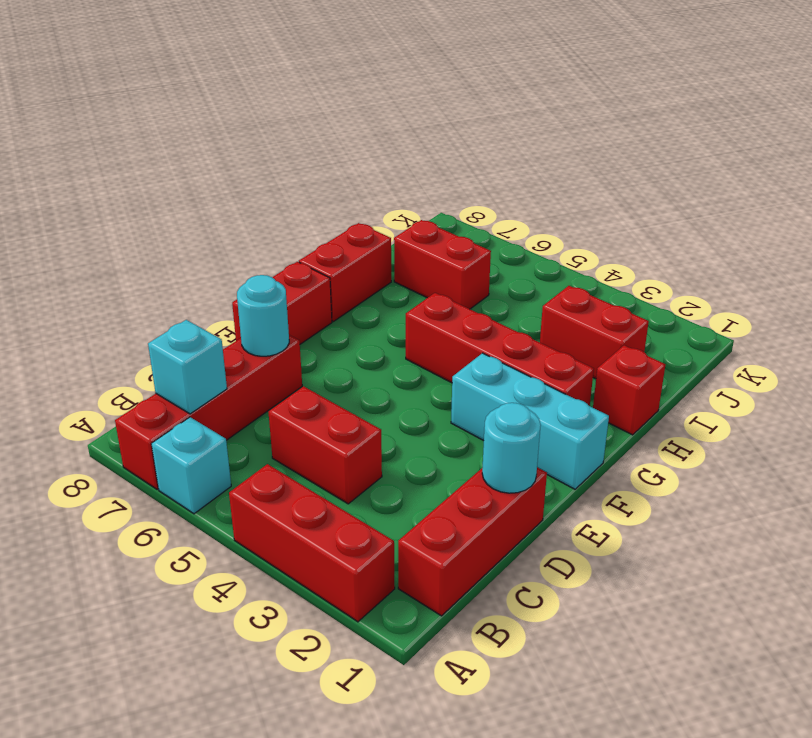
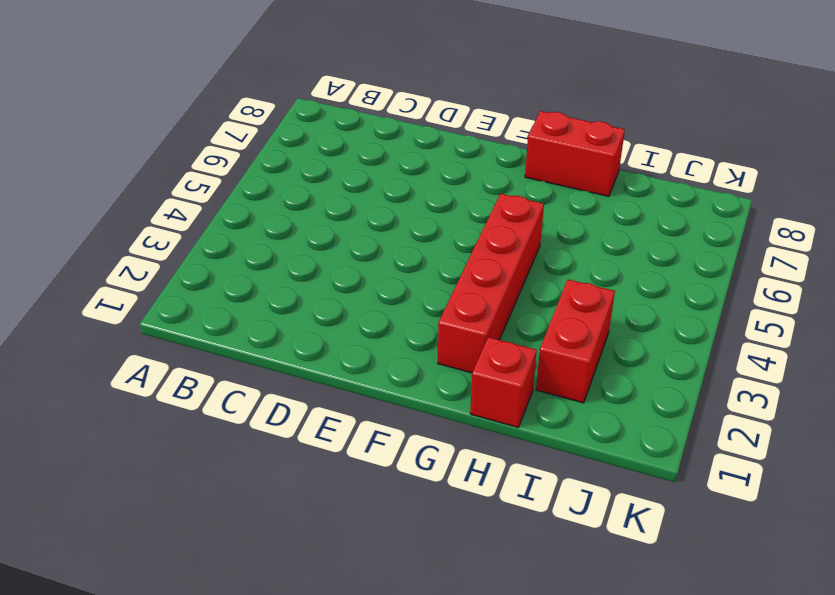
none -> red brick A2:A4 level 1
none -> cyan brick A6 level 1
none -> red brick A7:D7 level 1

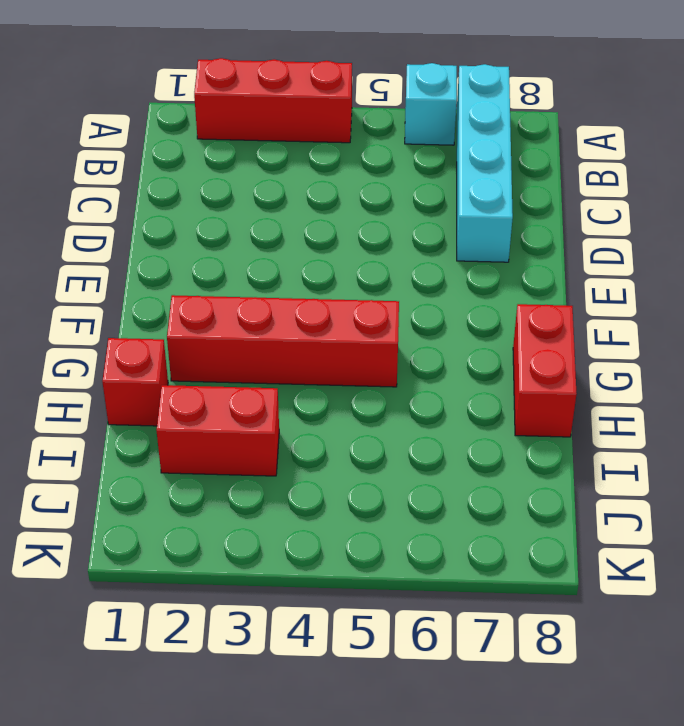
cyan brick A7:D7 level 1 -> red brick A7:D7 level 1
none -> red brick B1:D1 level 1
none -> red brick C4:C5 level 1
none -> red brick E8:F8 level 1

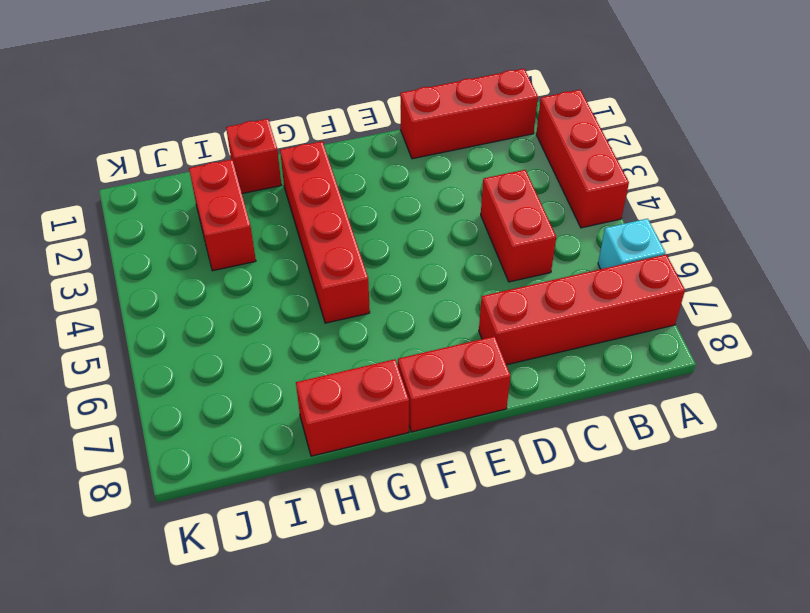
none -> cyan brick F1:F3 level 1
none -> red brick I6:I7 level 1
none -> cyan brick B7 level 2

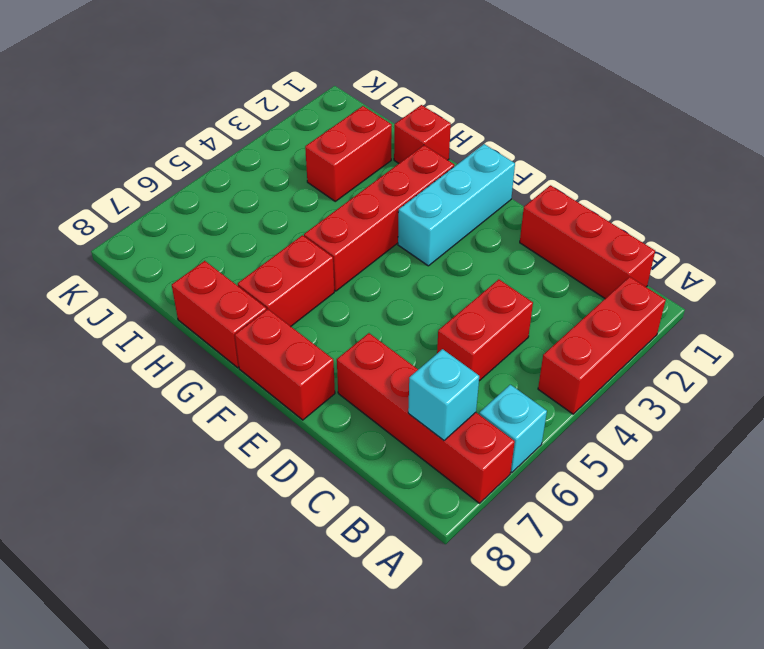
red brick G6:G7 level 1 -> red brick I6:I7 level 1
none -> cyan round brick D1 level 2
none -> cyan round brick D7 level 2

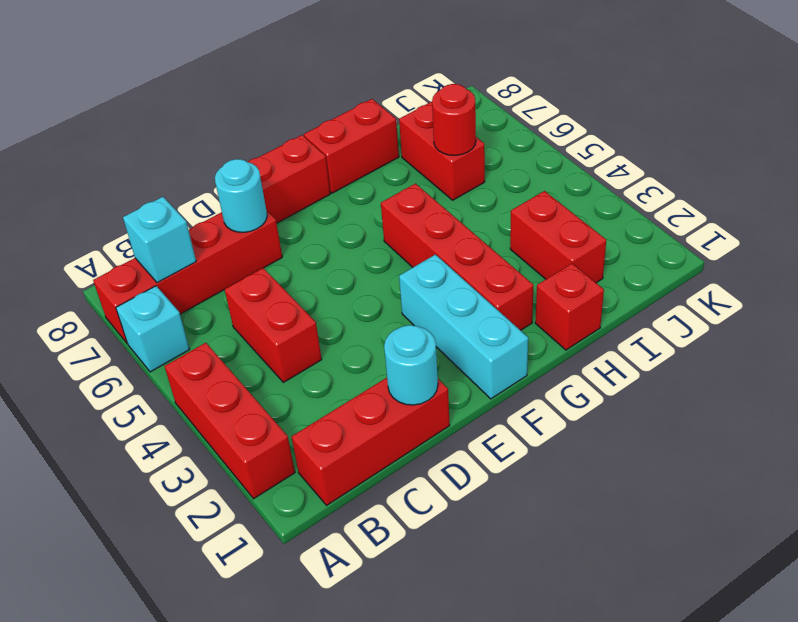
red round brick I6 level 2 -> none

